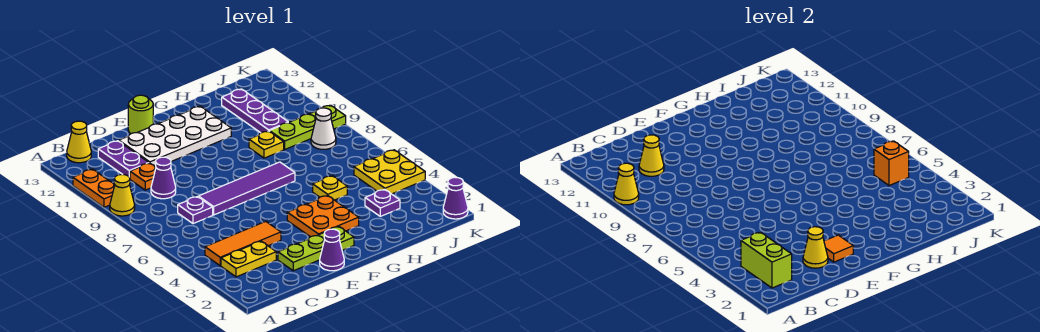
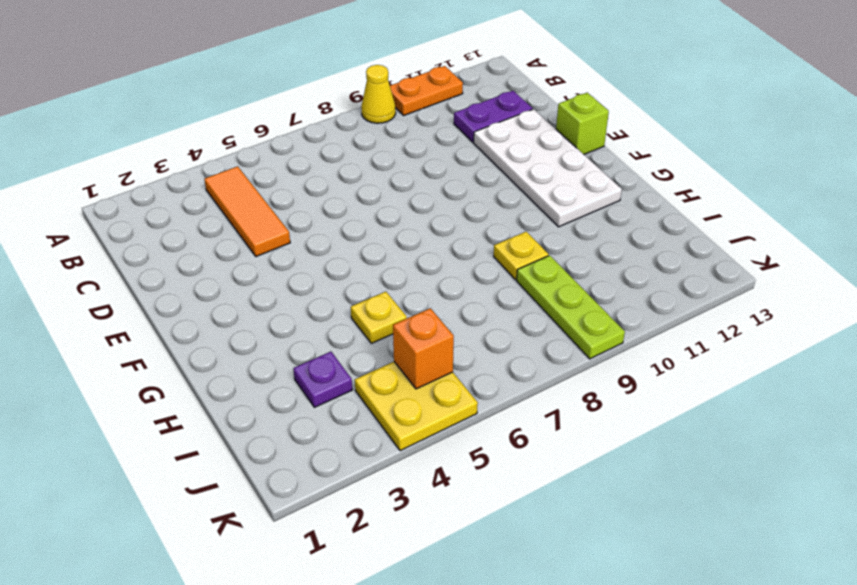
lime brick E13 level 1 -> lime round brick E13 level 1
none -> yellow plate B3:C3 level 1
none -> yellow cone B13 level 1
none -> purple plate C7 level 1

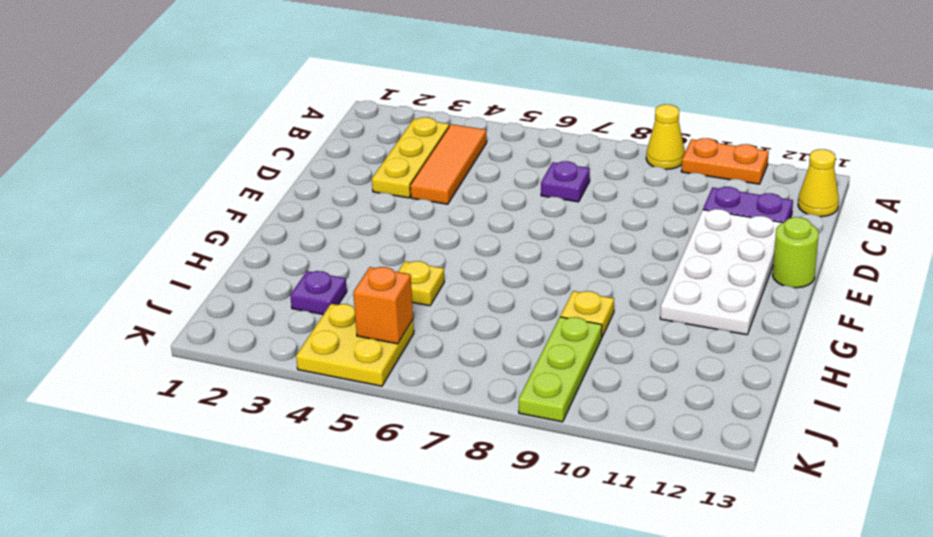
yellow plate B3:D3 level 1 -> yellow plate B3:C3 level 1
none -> purple cone C9 level 1
none -> orange plate C10 level 1
none -> lime plate D2:F2 level 1

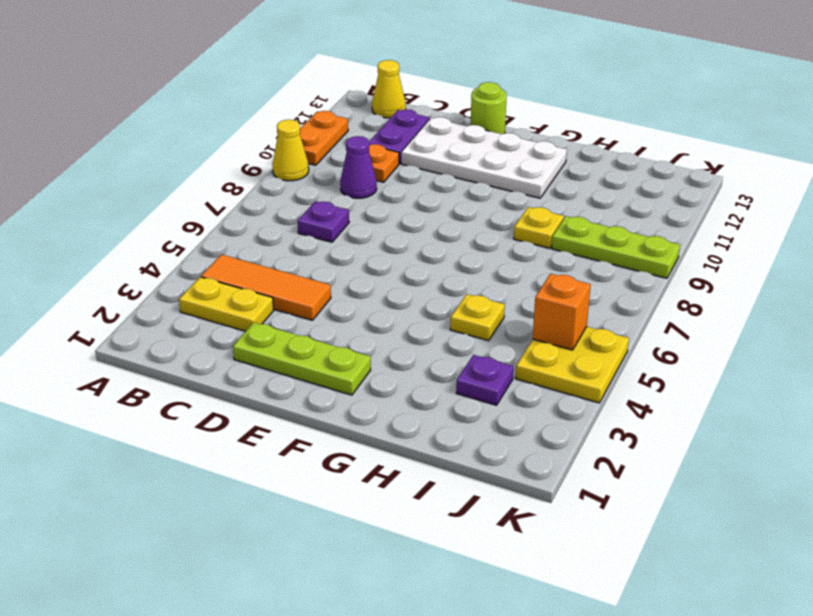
none -> purple tile D7:G7 level 1
none -> purple cone E1 level 1
none -> orange plate F3:G4 level 1

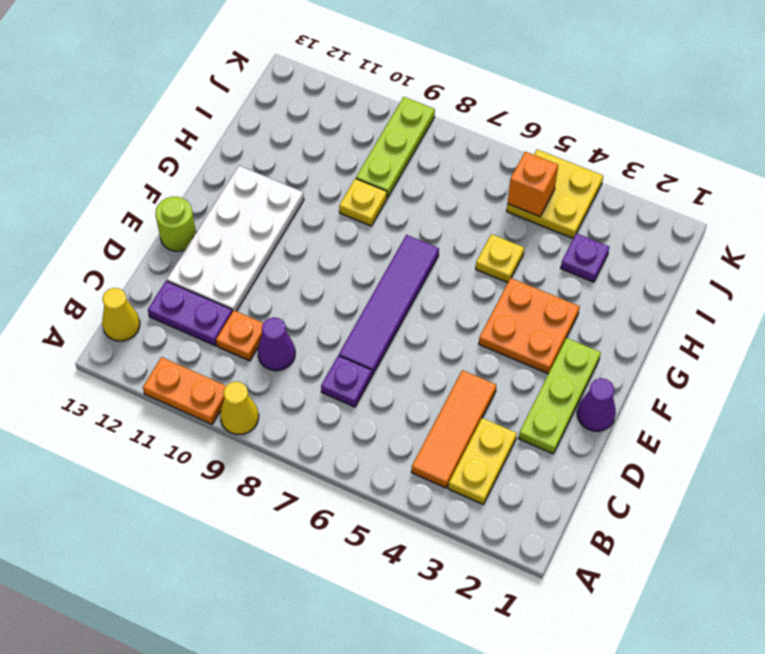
none -> purple plate I10:I12 level 1
none -> white cone J8 level 1
none -> purple cone K1 level 1

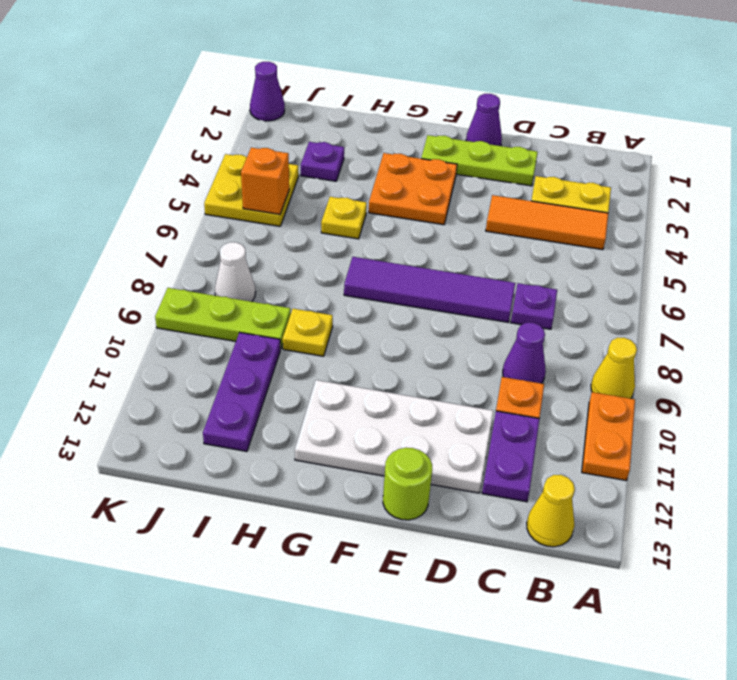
none -> yellow cone A10 level 2
none -> lime brick B2:B3 level 2
none -> yellow cone C11 level 2

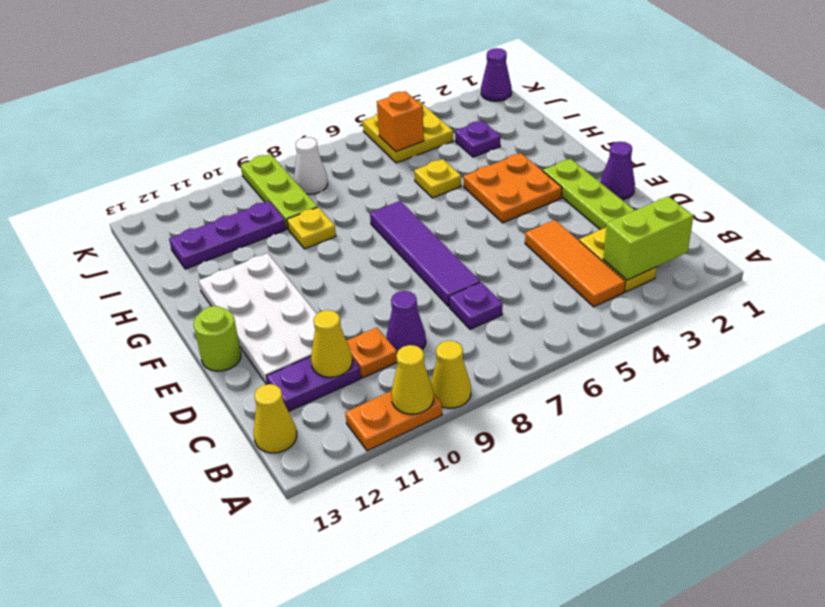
none -> yellow cone D2 level 2
none -> orange tile E2 level 2

